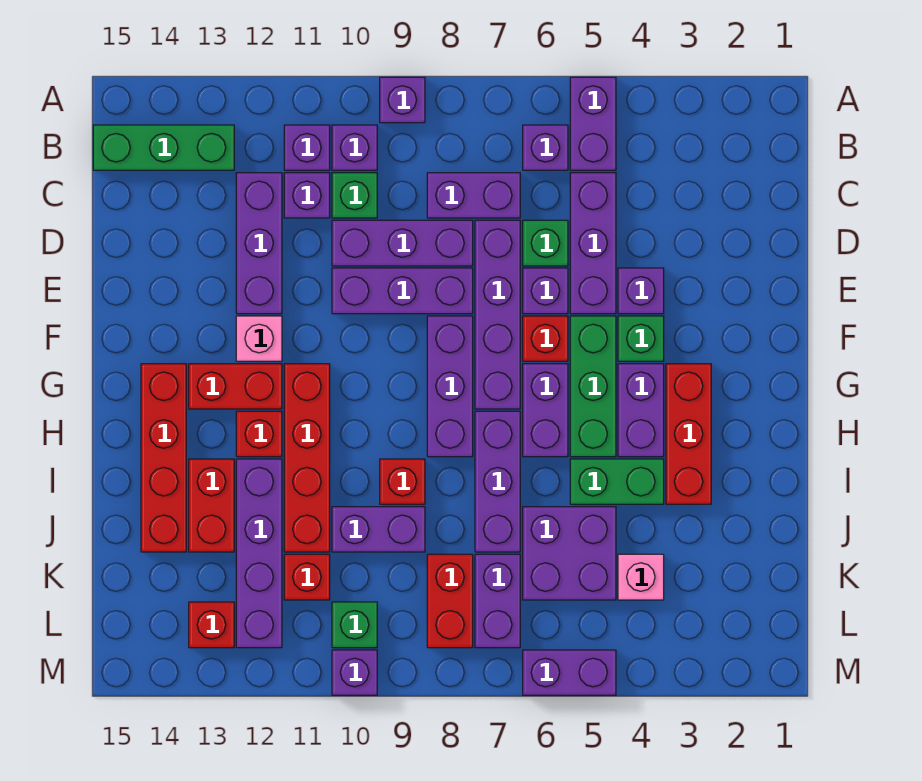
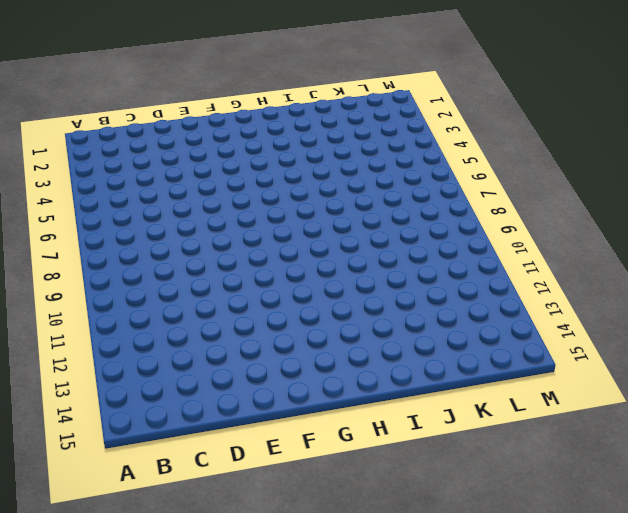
none -> purple brick A5:B5 level 1
none -> purple brick A9 level 1
none -> purple brick B6 level 1
none -> purple brick B10 level 1

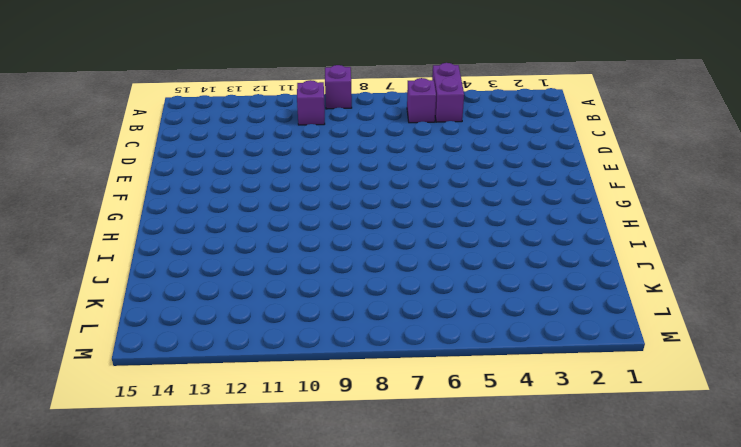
none -> purple brick B11 level 1
none -> green brick B13:B15 level 1
none -> purple brick C5:E5 level 1
none -> purple brick C7:C8 level 1

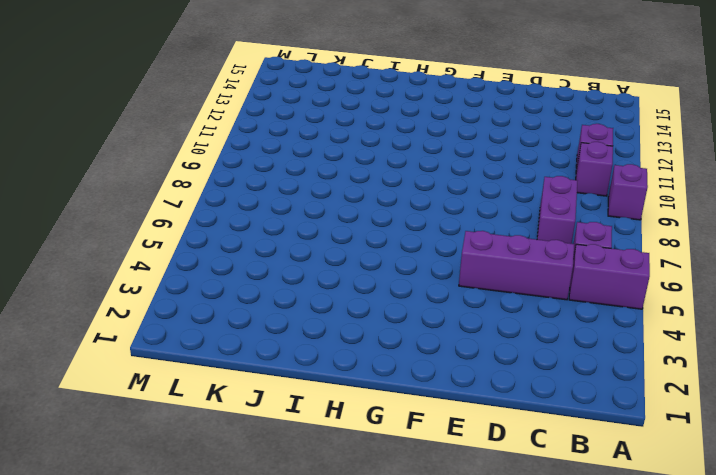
none -> green brick B13:B15 level 1
none -> green brick C10 level 1
none -> purple brick C11 level 1
none -> purple brick C12:E12 level 1

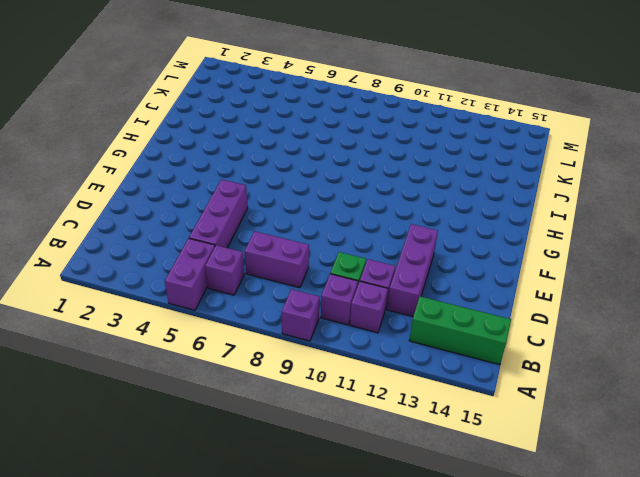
none -> green brick D6 level 1
none -> purple brick D7:G7 level 1
none -> purple brick D8:D10 level 1
none -> purple brick E4 level 1

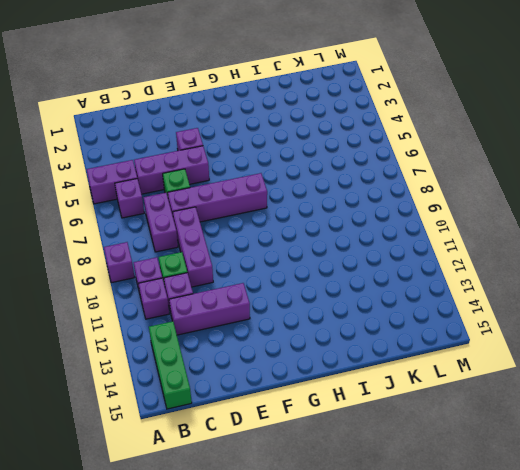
none -> purple brick E6 level 1
none -> purple brick E8:E10 level 1
none -> green brick F4 level 1
none -> green brick F5:H5 level 1

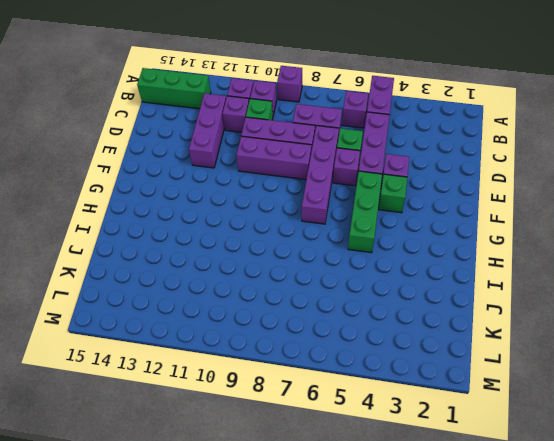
none -> red brick F6 level 1
none -> purple brick F8:H8 level 1
none -> pink brick F12 level 1
none -> red brick G3:I3 level 1

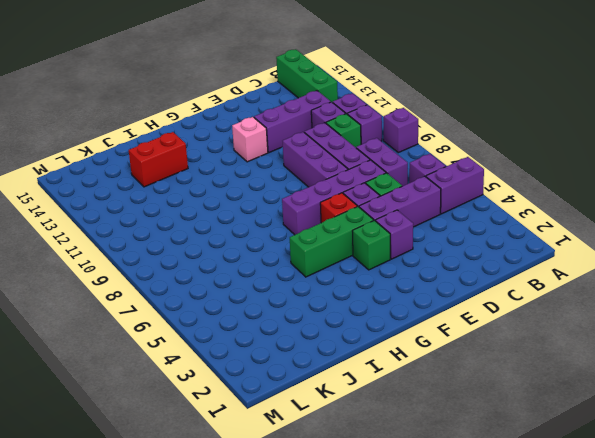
none -> purple brick F8:H8 level 1
none -> red brick G3:I3 level 1
none -> purple brick G4:H4 level 1
none -> purple brick G6:H6 level 1

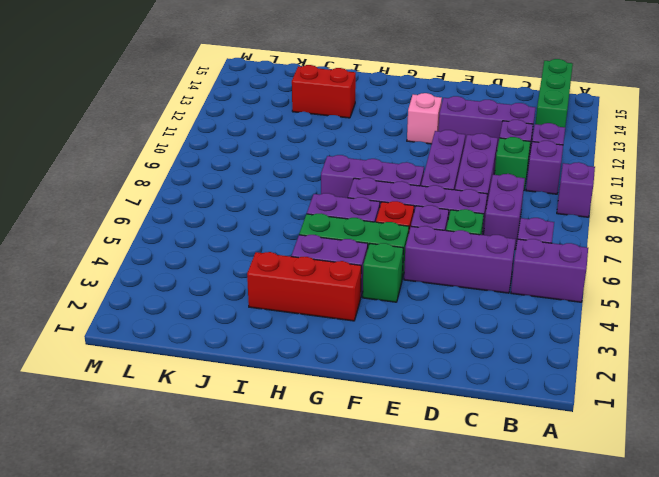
none -> purple brick E4 level 1
none -> red brick G11:J11 level 1
none -> red brick G12:G13 level 1
none -> red brick G14:J14 level 1

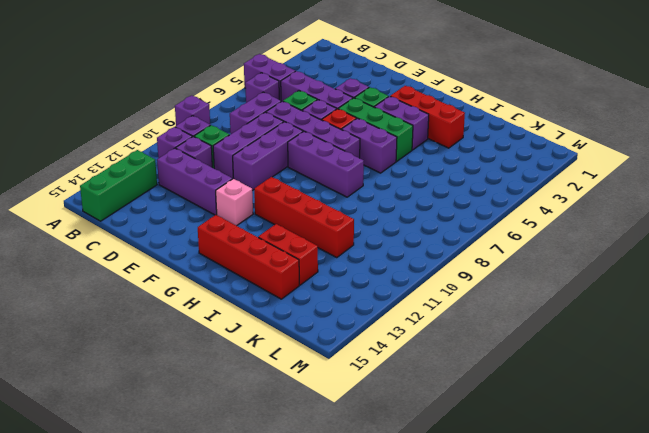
none -> red brick G12:G13 level 1
none -> purple brick H7:J7 level 1
none -> red brick H12 level 1
none -> green brick I4:I5 level 1

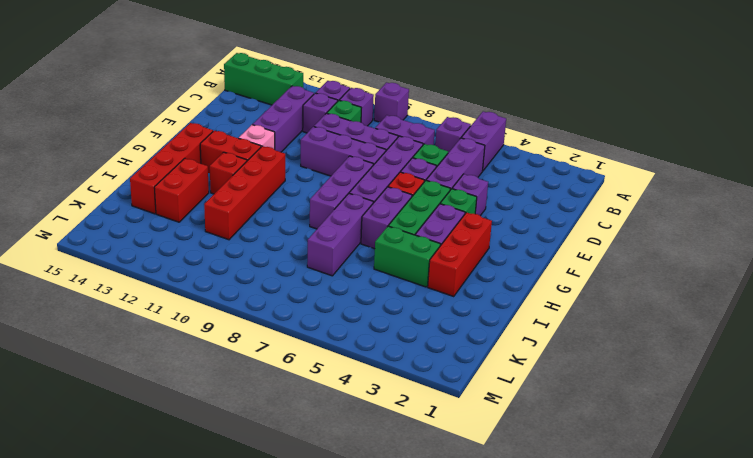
none -> red brick I9 level 1
none -> purple brick I12:L12 level 1
none -> purple brick J5:K6 level 1
none -> purple brick J9:J10 level 1

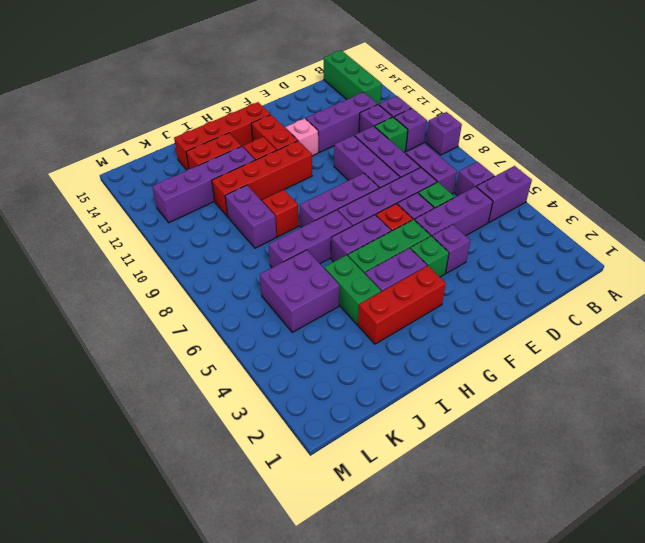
none -> pink brick K4 level 1
none -> purple brick K7:L7 level 1
none -> red brick K8:L8 level 1
none -> red brick K11 level 1

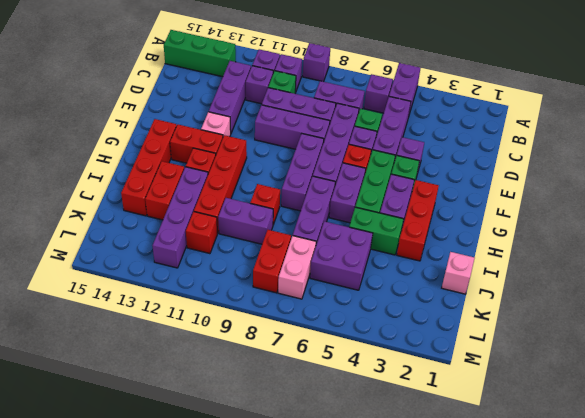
pink brick J1 level 1 -> pink brick K4 level 1
pink brick K7:L7 level 1 -> purple brick K7:L7 level 1
none -> green brick L10 level 1
none -> red brick L13 level 1
none -> purple brick M5:M6 level 1
none -> purple brick M10 level 1

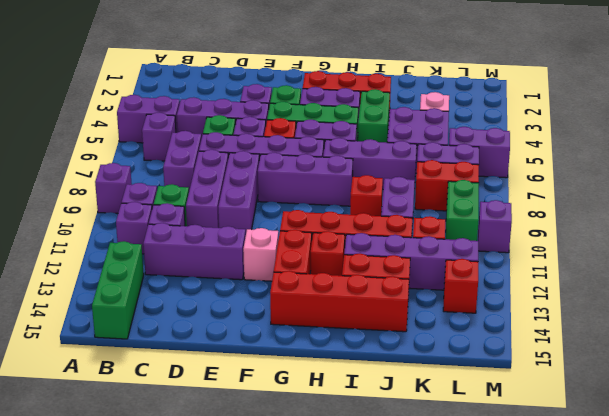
purple brick L6:M6 level 1 -> purple brick M5:M6 level 1
green brick L9:L10 level 1 -> green brick L10 level 1

